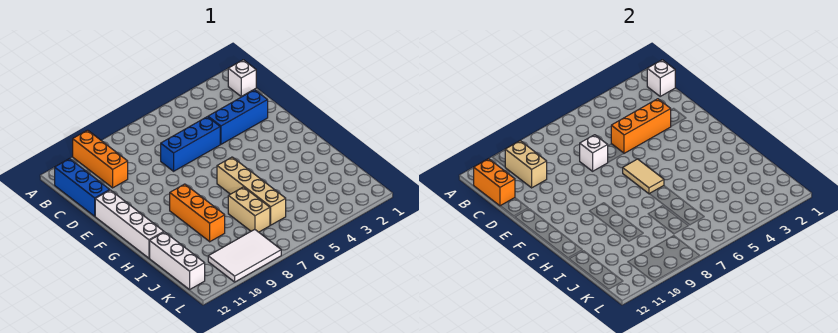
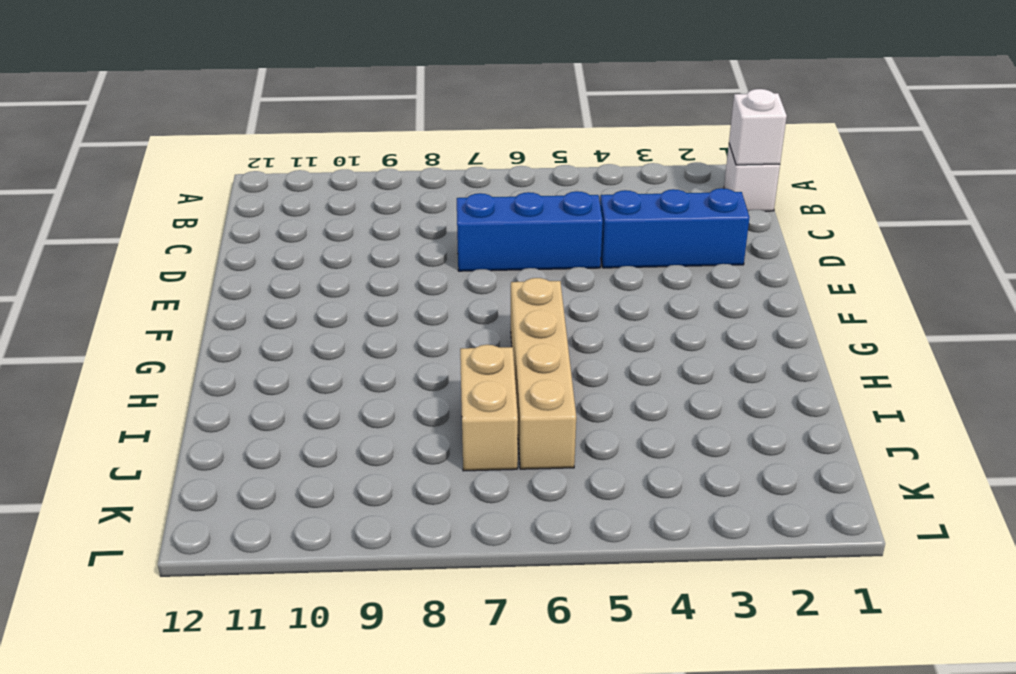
none -> orange brick A10:C10 level 1
none -> blue brick B12:D12 level 1
none -> white brick E12:H12 level 1

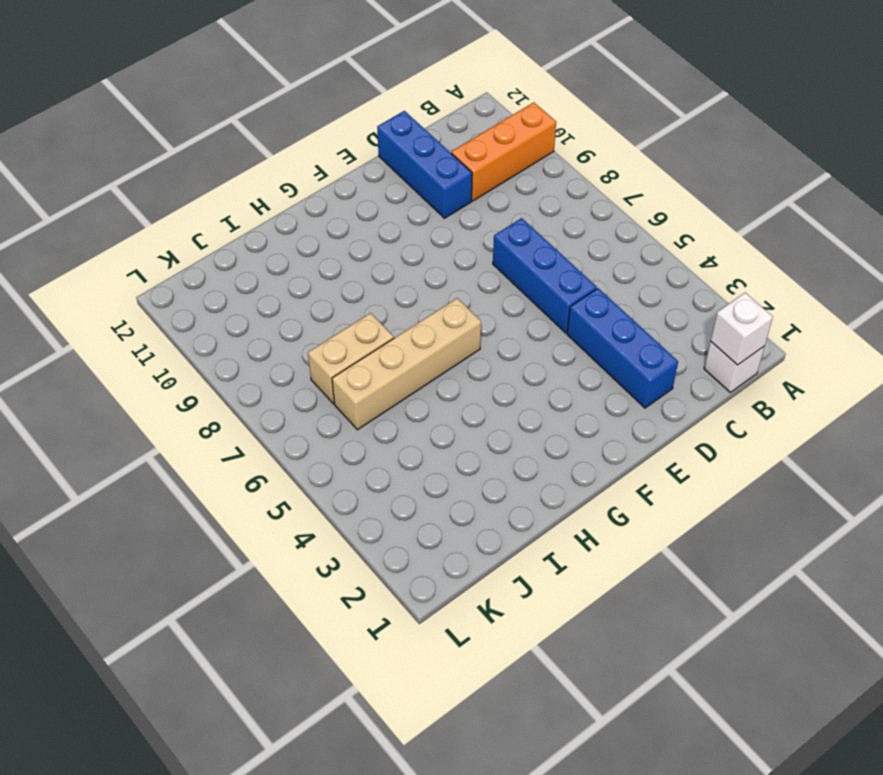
blue brick D10:D12 level 1 -> blue brick B12:D12 level 1
none -> white brick E12:H12 level 1
none -> orange brick G9:I9 level 1
none -> white brick I12:K12 level 1

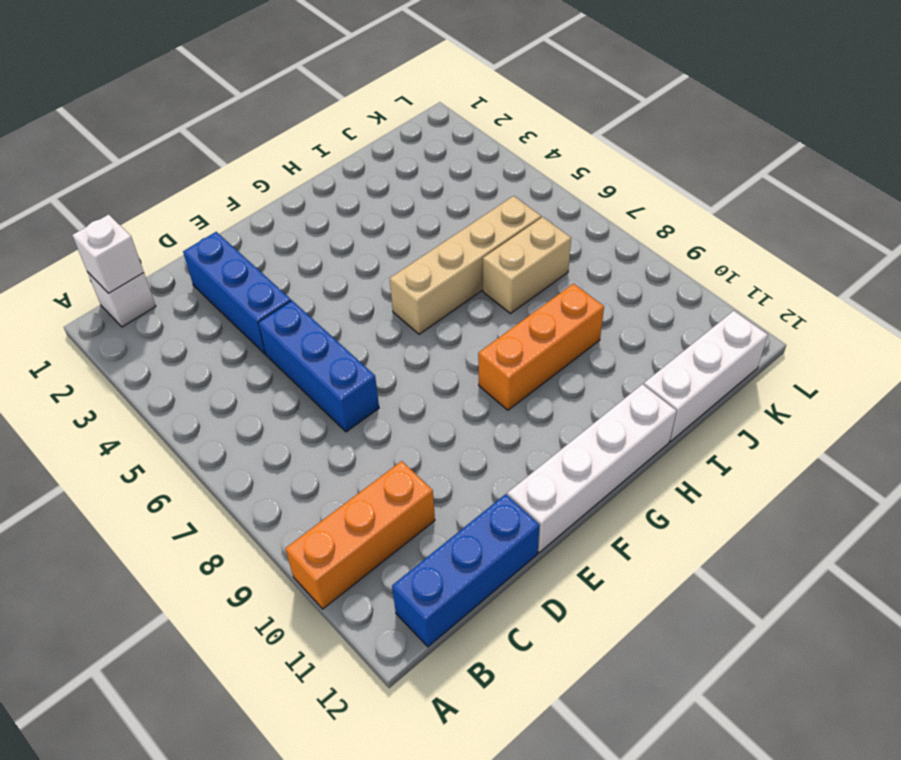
none -> white tile K8:L10 level 1
none -> tan brick B10:C10 level 2
none -> orange brick B12:C12 level 2

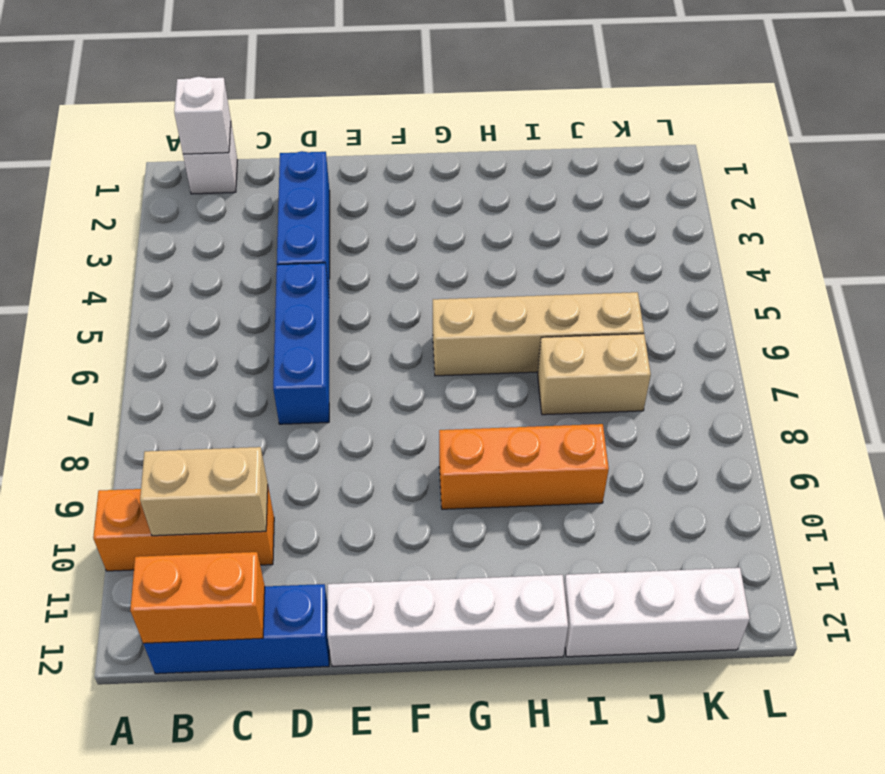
none -> white tile K8:L10 level 1
none -> orange brick D3:D5 level 2
none -> white brick D7 level 2

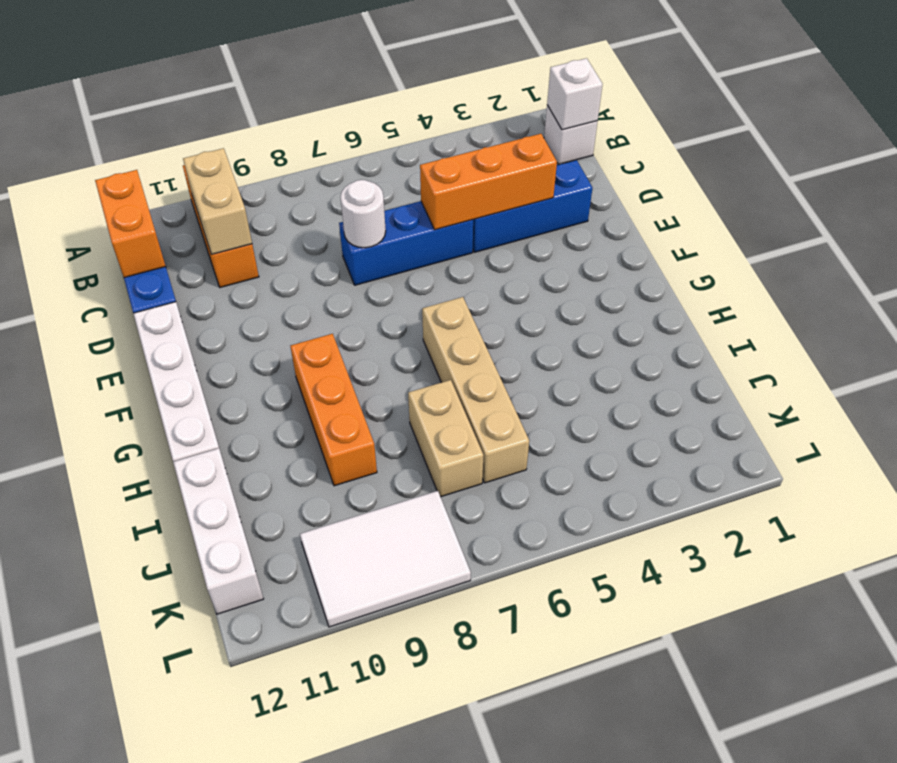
white round brick D7 level 2 -> white brick D7 level 2
none -> tan tile F6:G6 level 2

